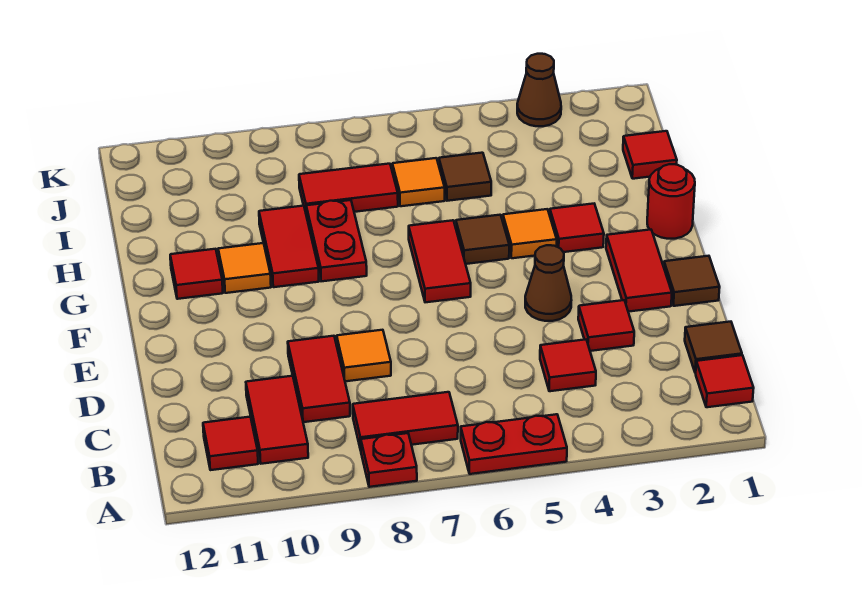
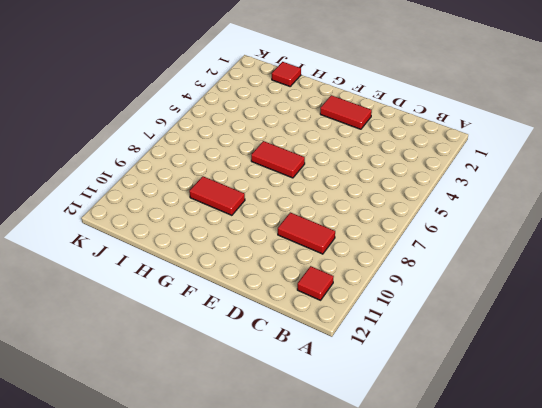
none -> red plate A5:A6 level 1
none -> red plate A8 level 1
none -> red tile B1 level 1

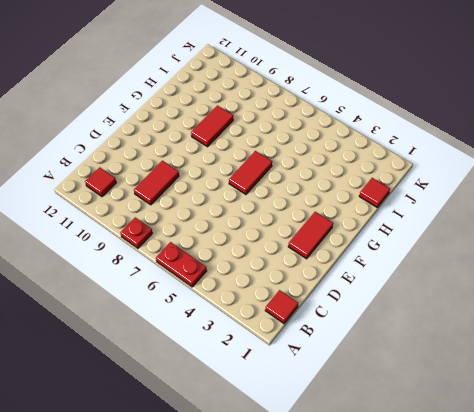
none -> red tile B7:B8 level 1
none -> red tile B10:C10 level 1
none -> brown tile C1 level 1

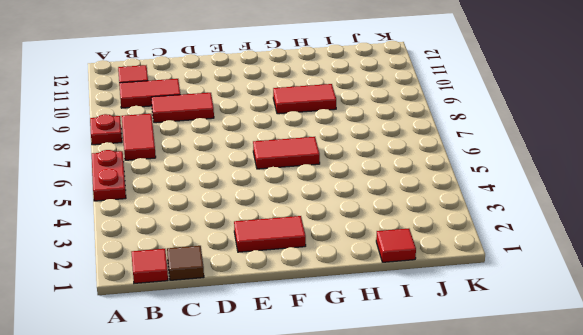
none -> red tile C4 level 1
none -> red tile D3 level 1
none -> orange tile D8 level 1

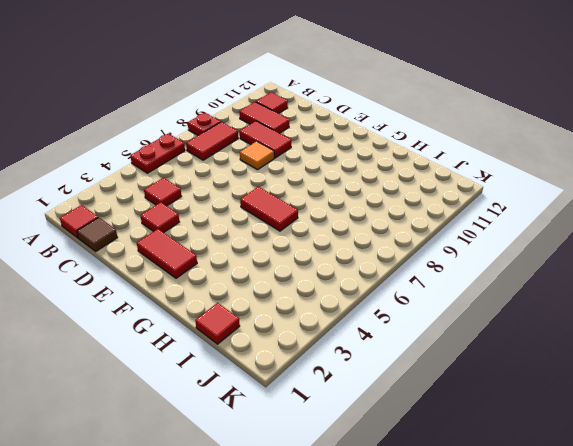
none -> brown tile E1 level 1
none -> brown cone E4 level 1
none -> red round brick G1 level 1

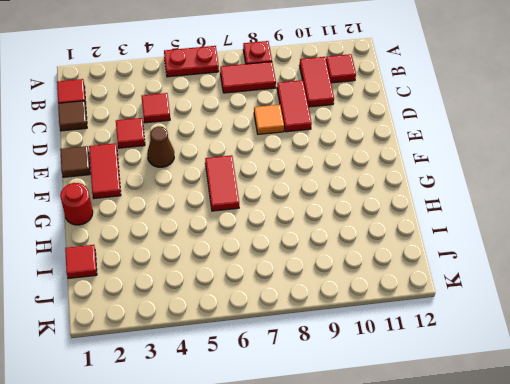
none -> red tile G3 level 1
none -> orange tile G4 level 1
none -> brown tile G5 level 1

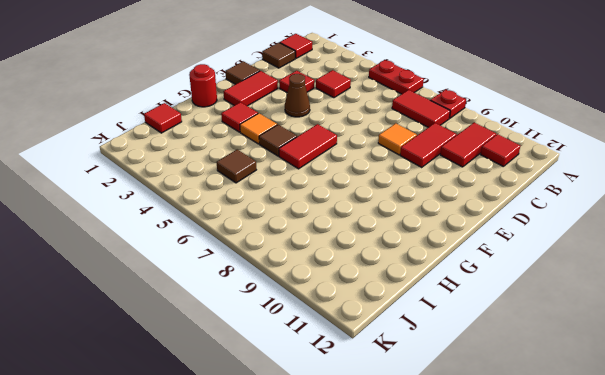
none -> red plate G8:H8 level 1
none -> red tile G9:H9 level 1
none -> orange tile G10 level 1

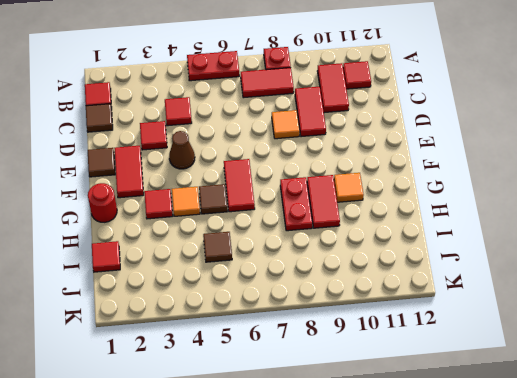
none -> red tile G11 level 1
none -> orange tile I6 level 1
none -> red tile I7:I8 level 1

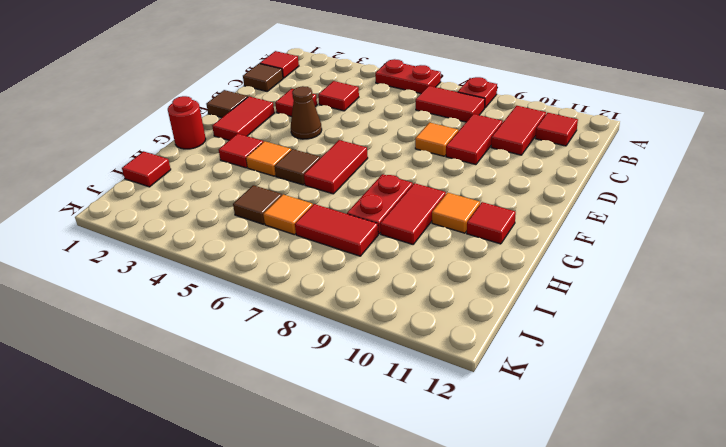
none -> brown cone K3 level 1

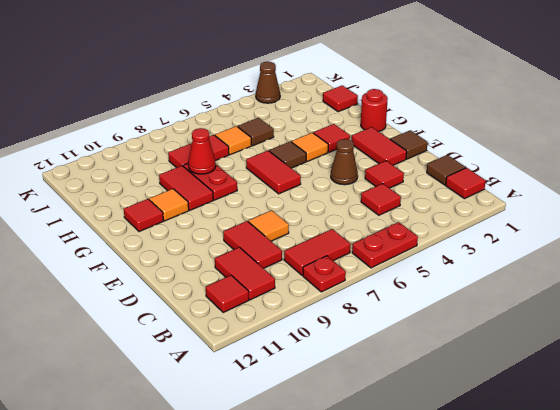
red cone H8 level 2 -> none

